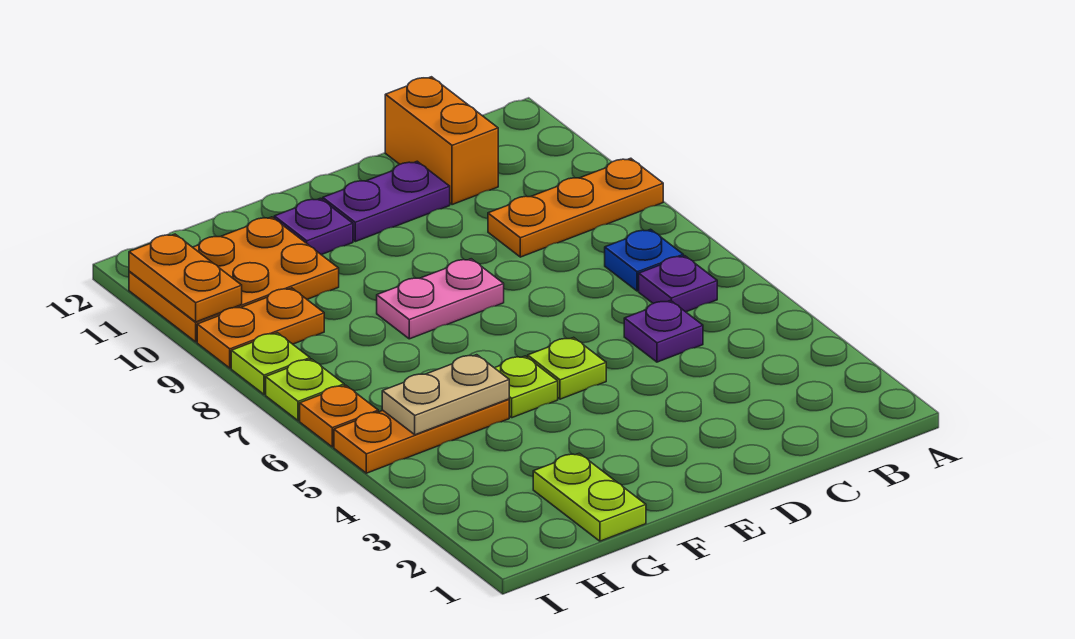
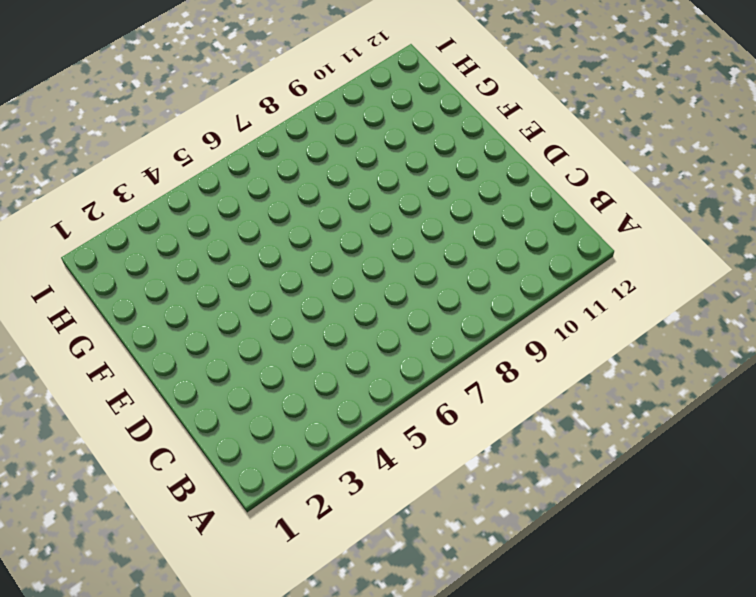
none -> orange plate A9:C9 level 1
none -> purple plate B6 level 1
none -> blue plate B7 level 1

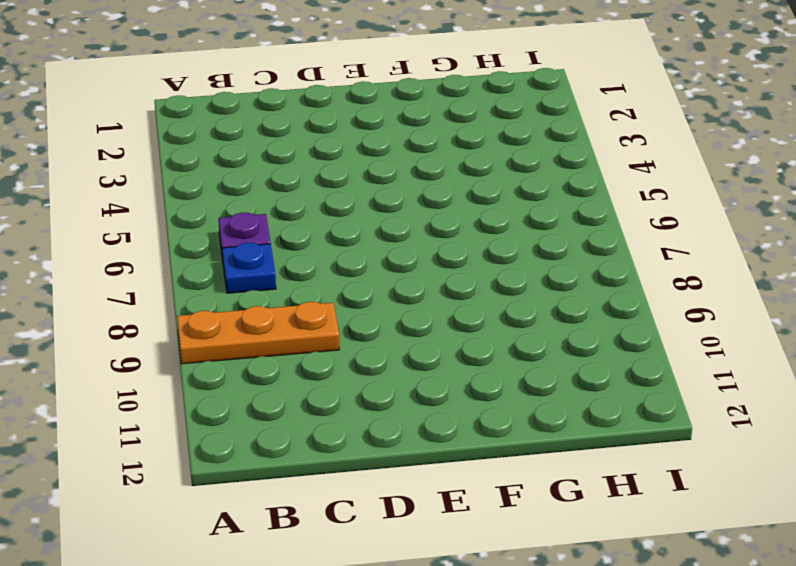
none -> purple plate C5 level 1
none -> orange brick C11:C12 level 1
none -> purple plate D11:E11 level 1

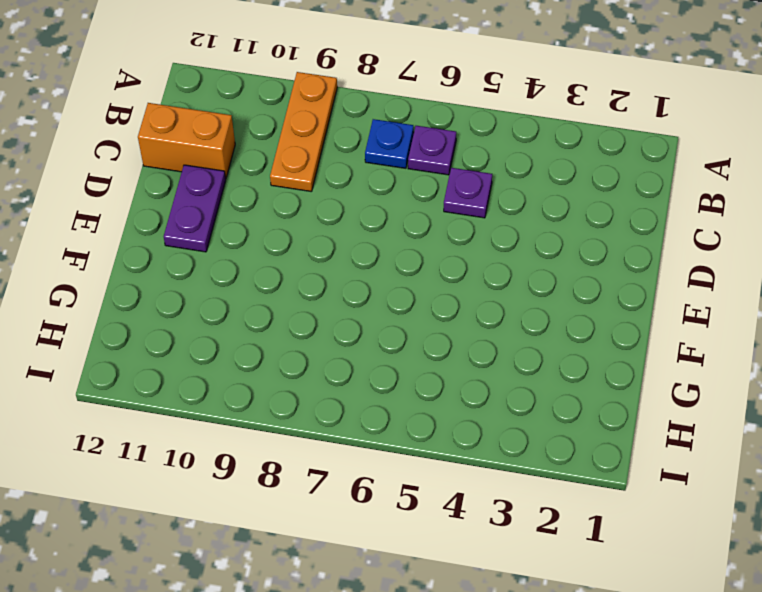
none -> lime plate E5 level 1
none -> pink plate E8:F8 level 1
none -> lime plate F5 level 1

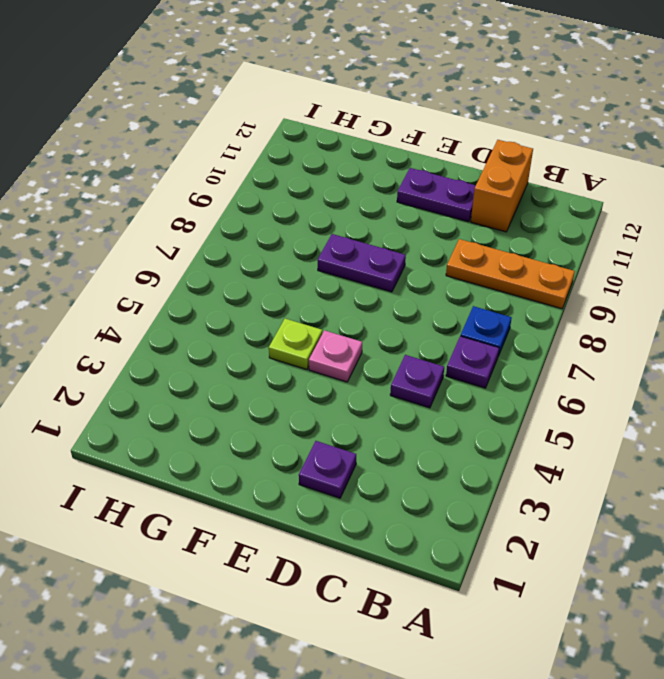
purple plate D2 level 1 -> purple plate F11 level 1
pink plate E5 level 1 -> lime plate E5 level 1
purple plate E8:F8 level 1 -> pink plate E8:F8 level 1
none -> lime plate G1:G2 level 1
none -> orange plate G5:I5 level 1
none -> orange plate G10:I11 level 1

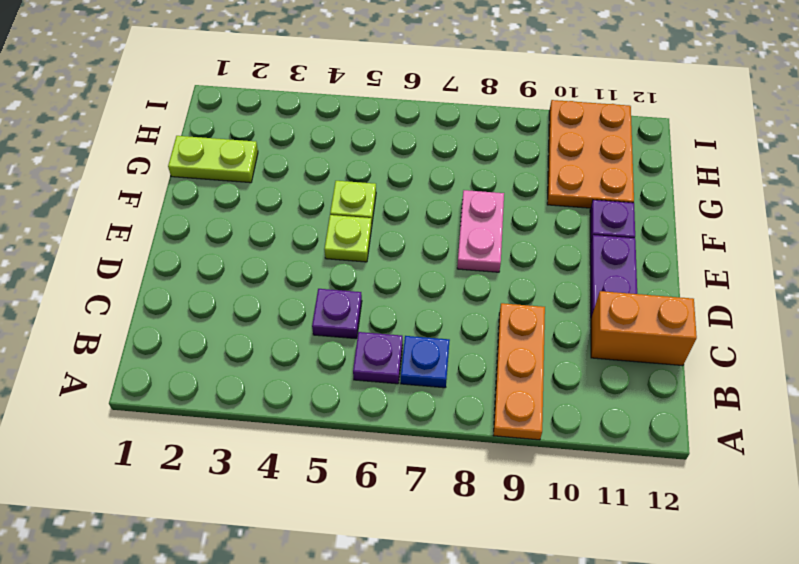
none -> orange plate G5:I5 level 1
none -> orange plate H9:I9 level 1
none -> orange plate I6 level 1

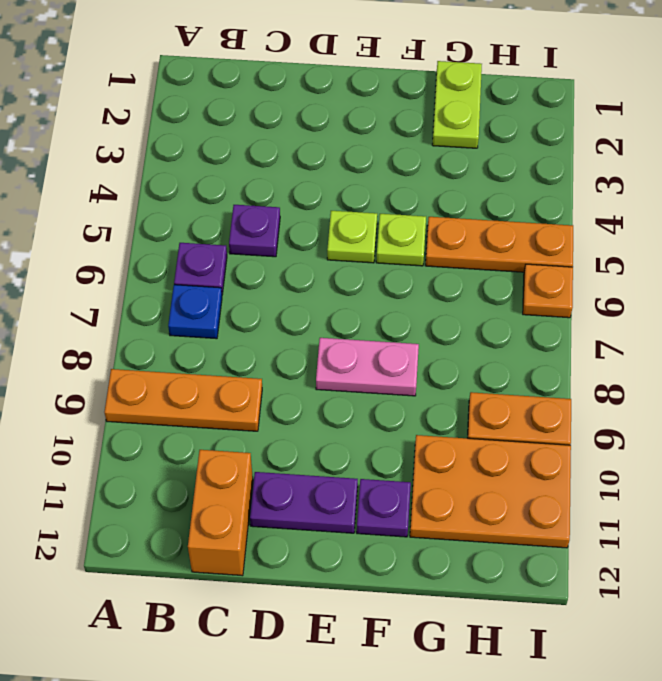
none -> lime plate I7 level 1
none -> lime plate I8 level 1
none -> tan plate G5:H5 level 2

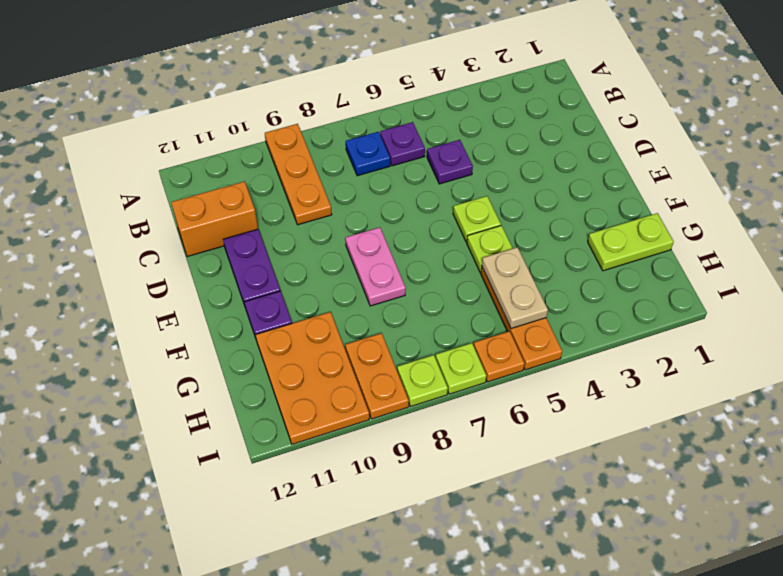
none -> orange plate I10:I11 level 2

